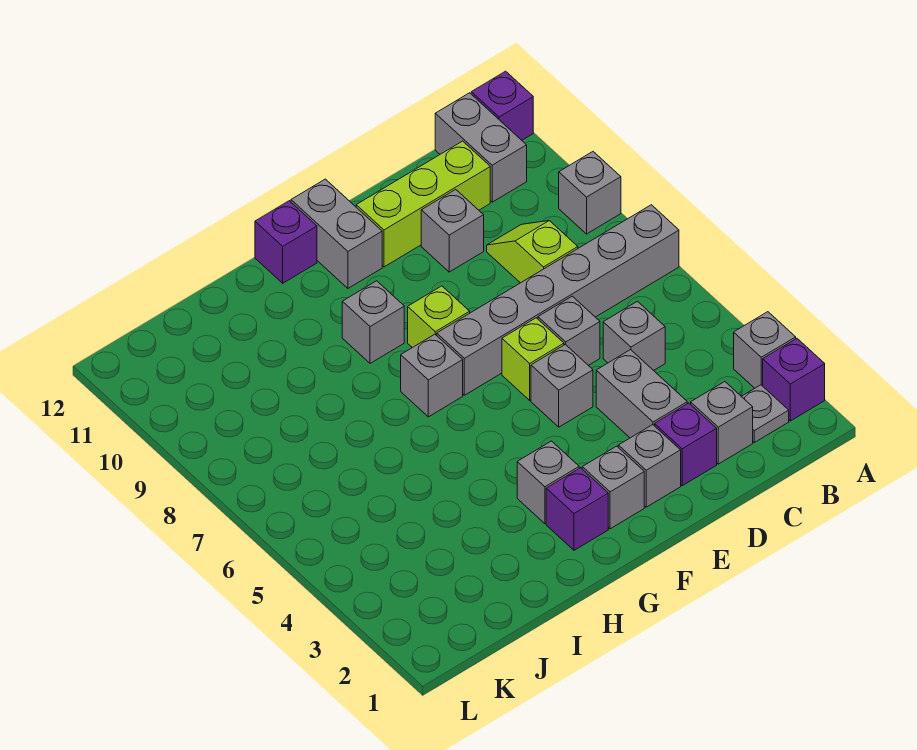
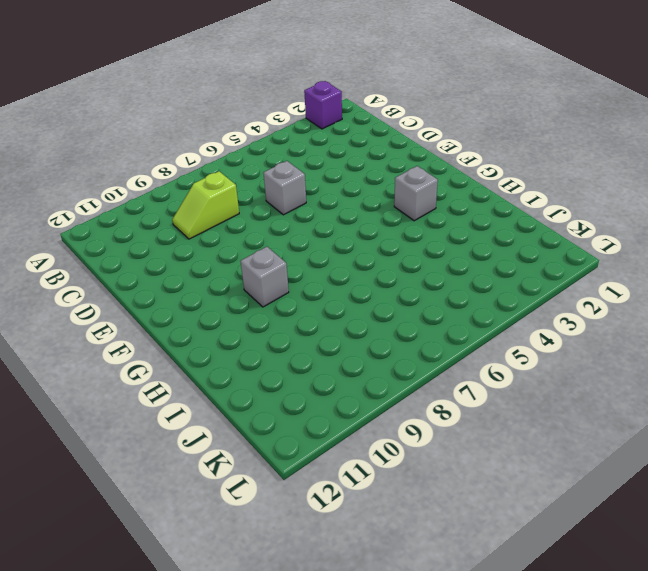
none -> grey brick A3 level 1
none -> grey brick A7:F7 level 1
none -> grey brick A9 level 1

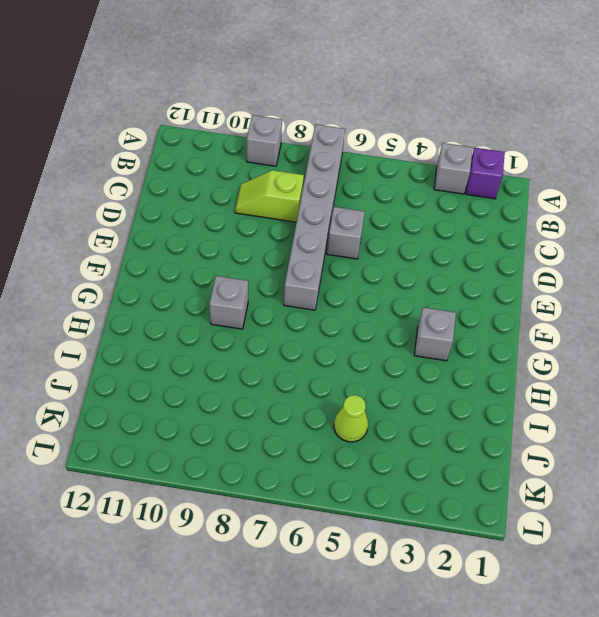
lime cone J5 level 1 -> none
none -> purple brick A12 level 1
none -> grey plate B2 level 1
none -> grey brick B11:B12 level 1

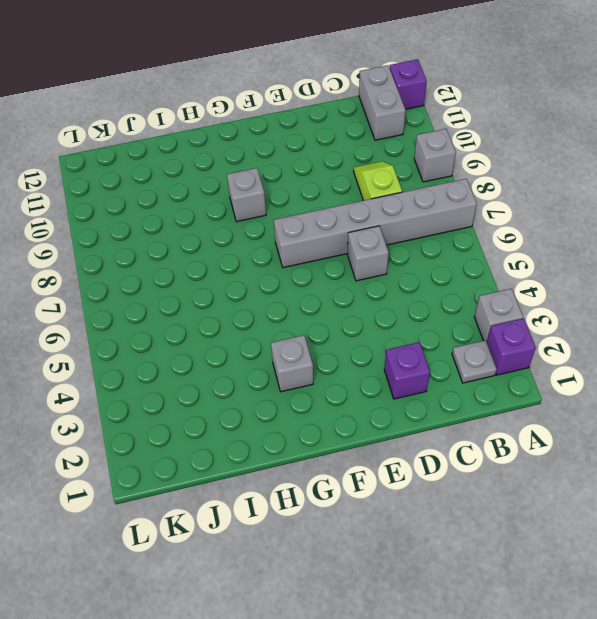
none -> grey brick C2 level 1
none -> grey brick C5 level 1
none -> lime brick C11:E11 level 1

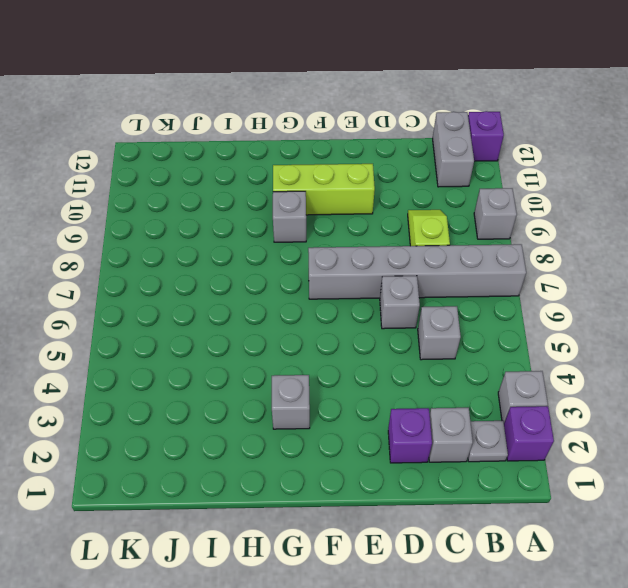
lime brick E10:G10 level 1 -> lime brick C11:E11 level 1
none -> grey brick D3:D4 level 1
none -> grey brick D10 level 1
none -> grey brick E2 level 1

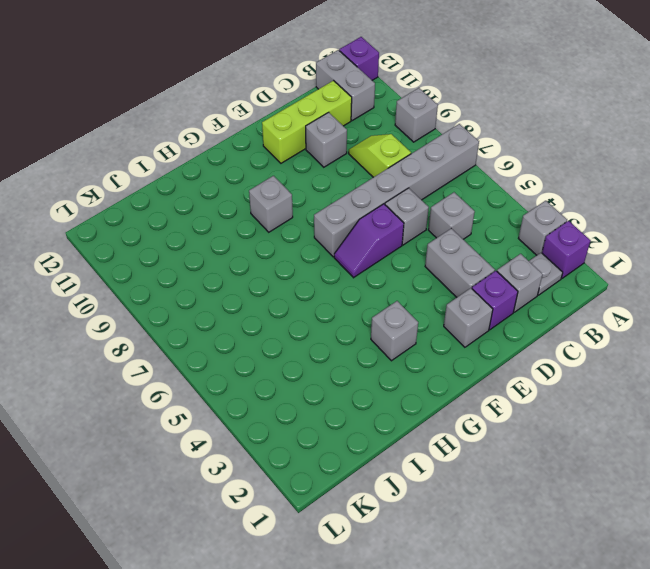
purple slope E6:F6 level 1 top E -> lime brick E6 level 1
none -> grey brick E5 level 1
none -> grey brick F2 level 1
none -> lime brick F8 level 1

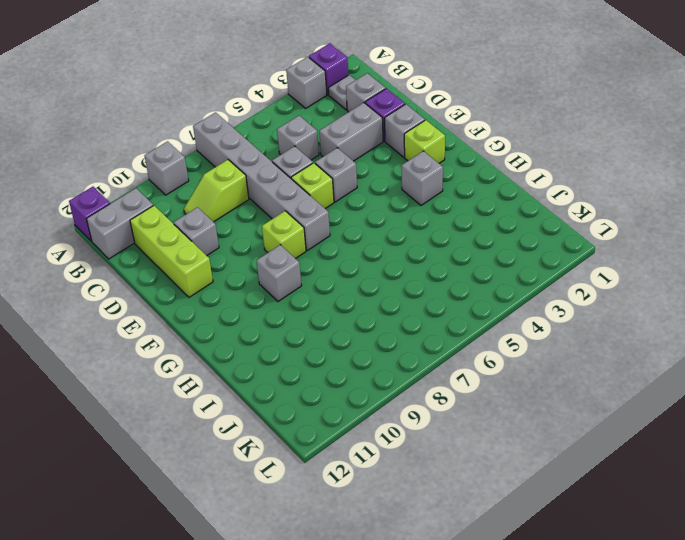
lime brick F2 level 1 -> grey brick F2 level 1
none -> grey brick F11:F12 level 1
none -> purple brick G2 level 1
none -> grey brick G7 level 1

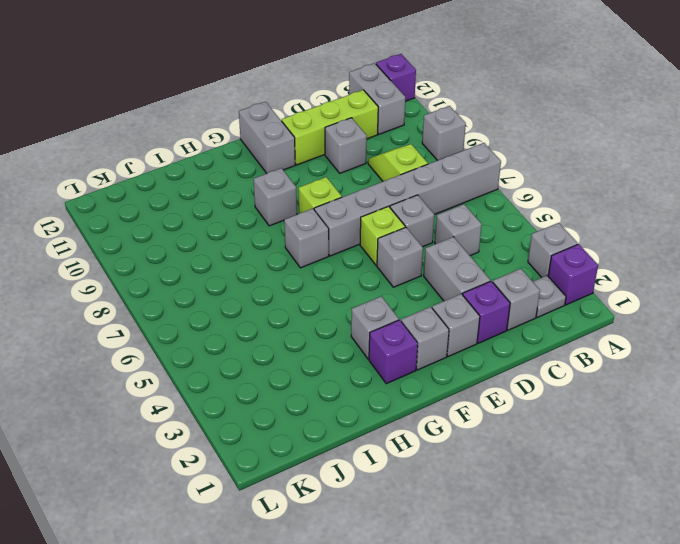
none -> purple brick G12 level 1

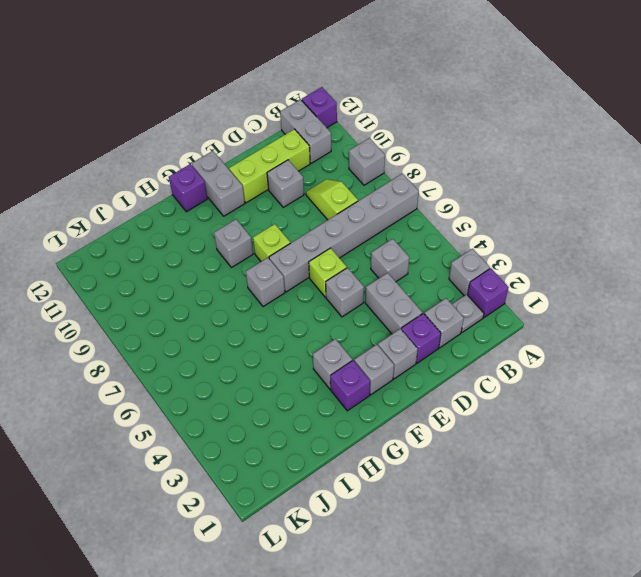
none -> grey brick D6 level 1

